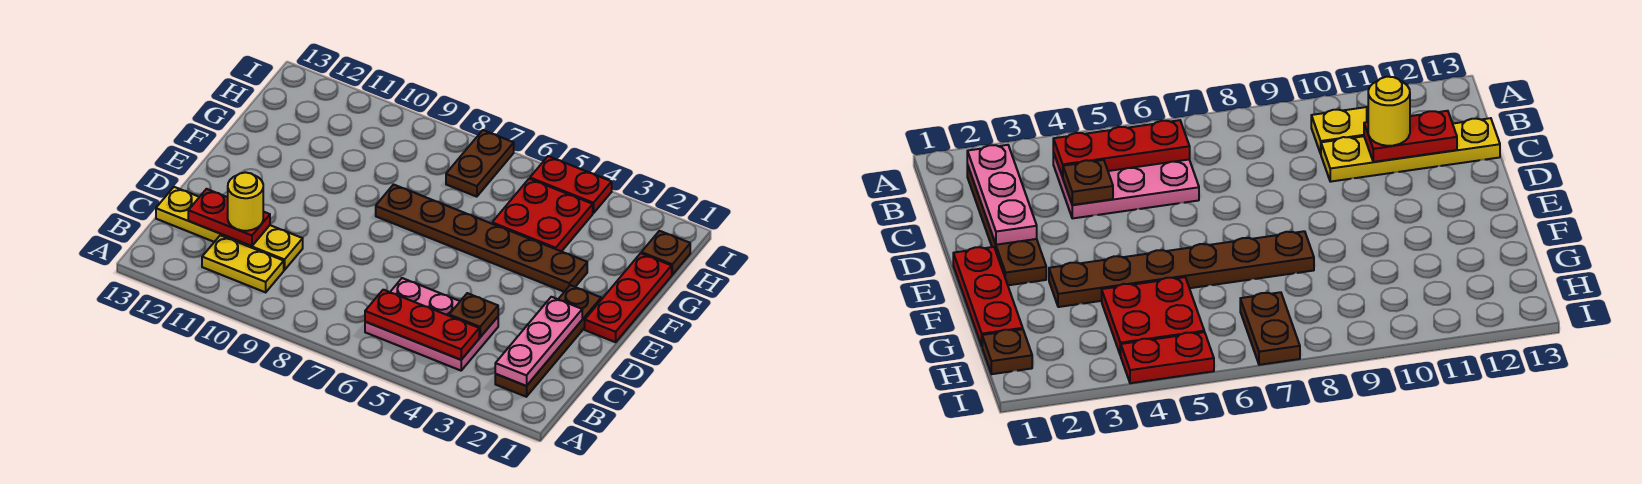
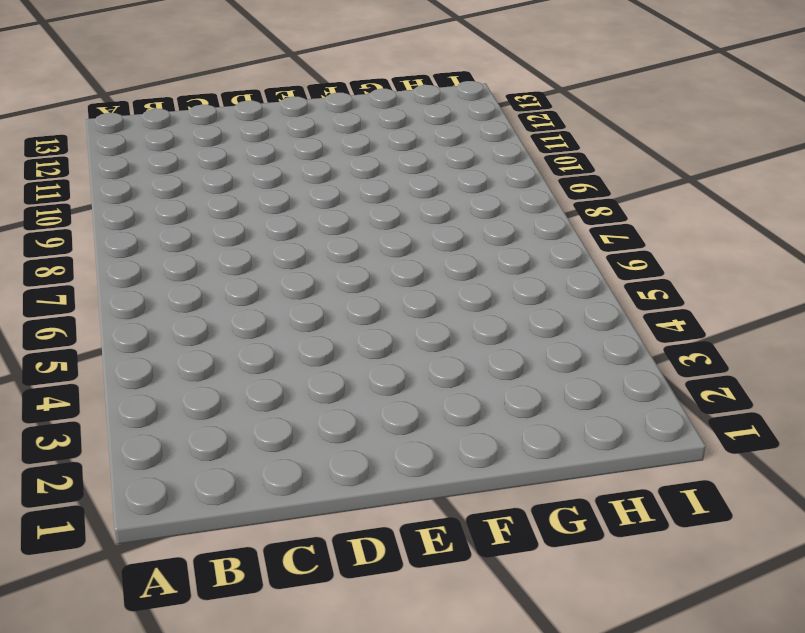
none -> brown plate B2:E2 level 1
none -> pink plate B4:C6 level 1
none -> yellow plate B10:B11 level 1

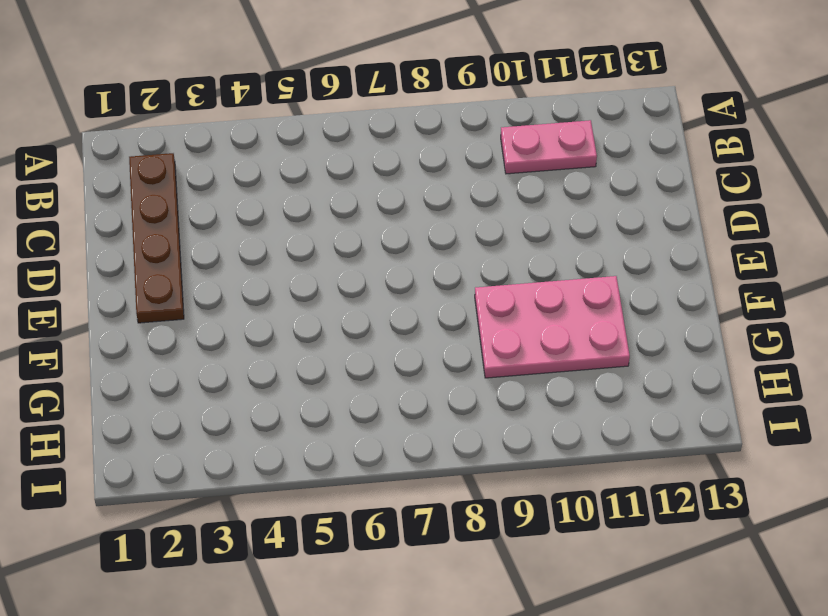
pink plate B10:B11 level 1 -> yellow plate B10:B11 level 1
pink plate F9:G11 level 1 -> pink plate B4:C6 level 1
none -> yellow plate C10:C13 level 1
none -> red plate E1:G1 level 1
none -> brown plate F3:F8 level 1

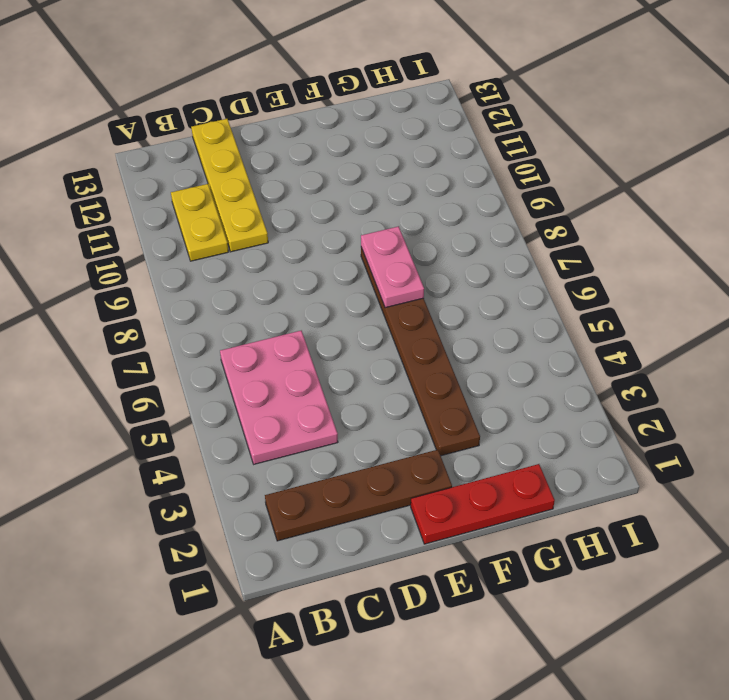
pink plate F7:F8 level 2 -> none
none -> red plate G4:H5 level 1
none -> brown plate H1 level 1
none -> brown plate H7:I7 level 1

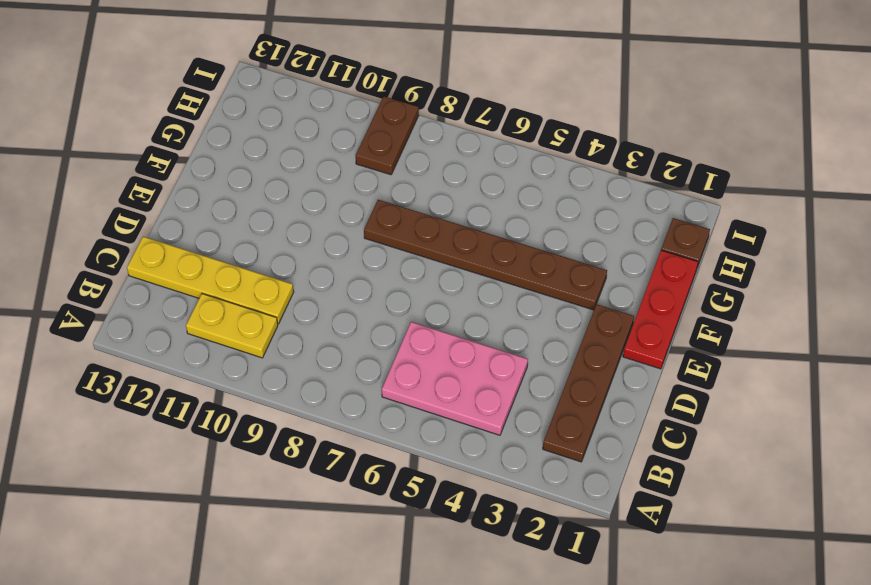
brown plate H9:I9 level 1 -> brown plate H7:I7 level 1
none -> red plate G4:H5 level 1
none -> red plate I4:I5 level 1
none -> pink plate B2:D2 level 2

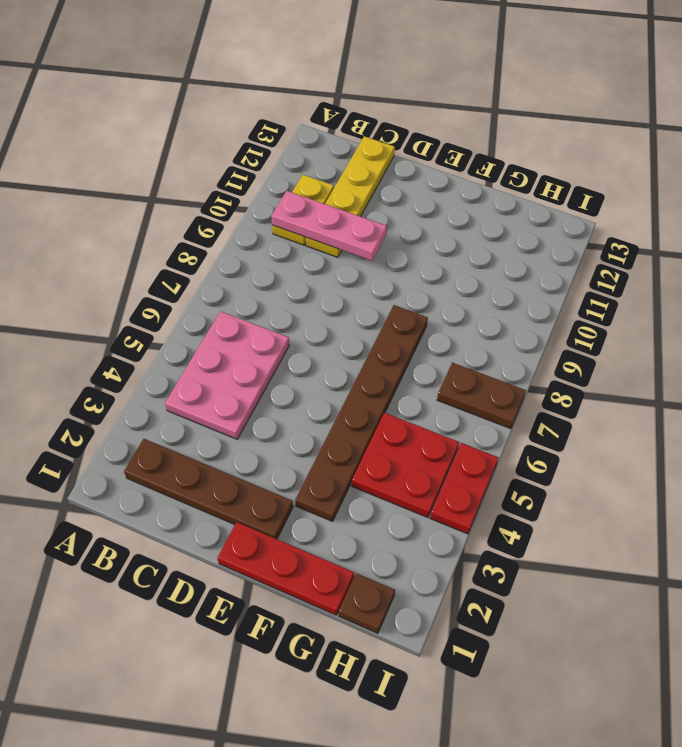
pink plate B10:D10 level 2 -> pink plate B2:D2 level 2
none -> red plate B4:B6 level 2
none -> brown plate C4 level 2
none -> red plate C11:C12 level 2

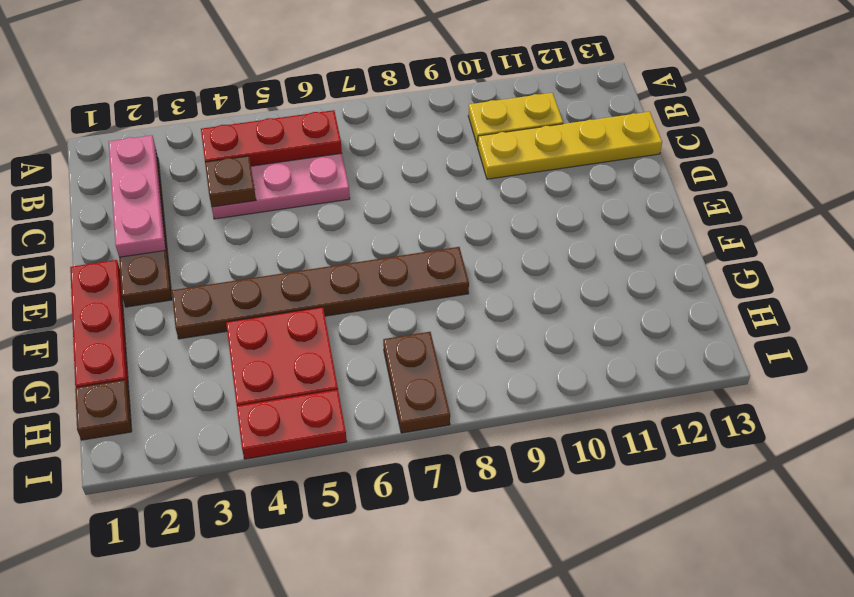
none -> red plate C11:C12 level 2
none -> yellow round brick C11 level 3

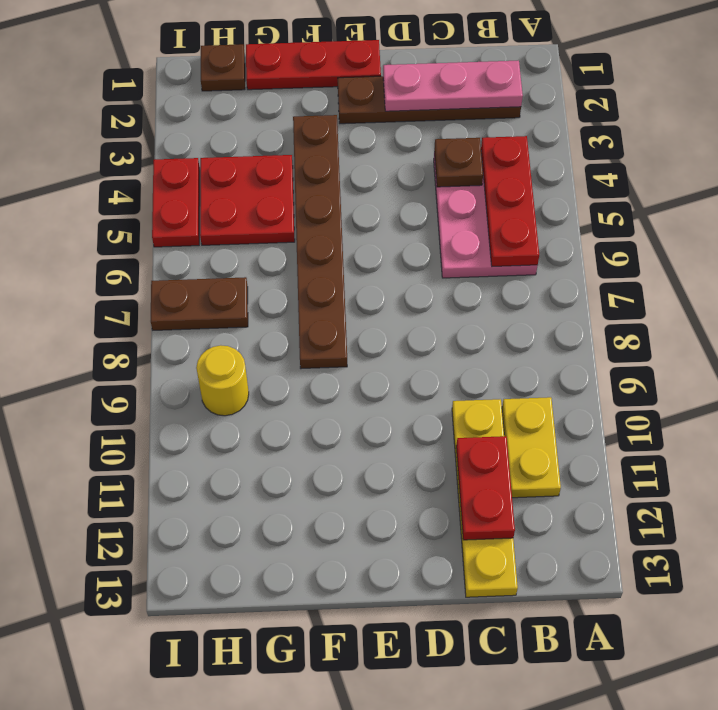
yellow round brick H9 level 1 -> yellow round brick C11 level 3

